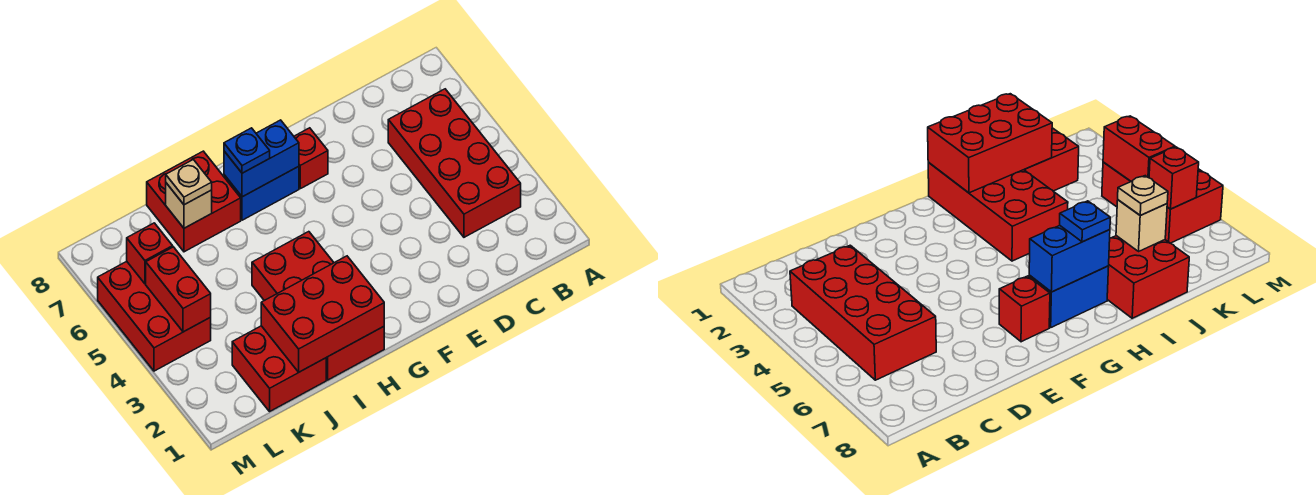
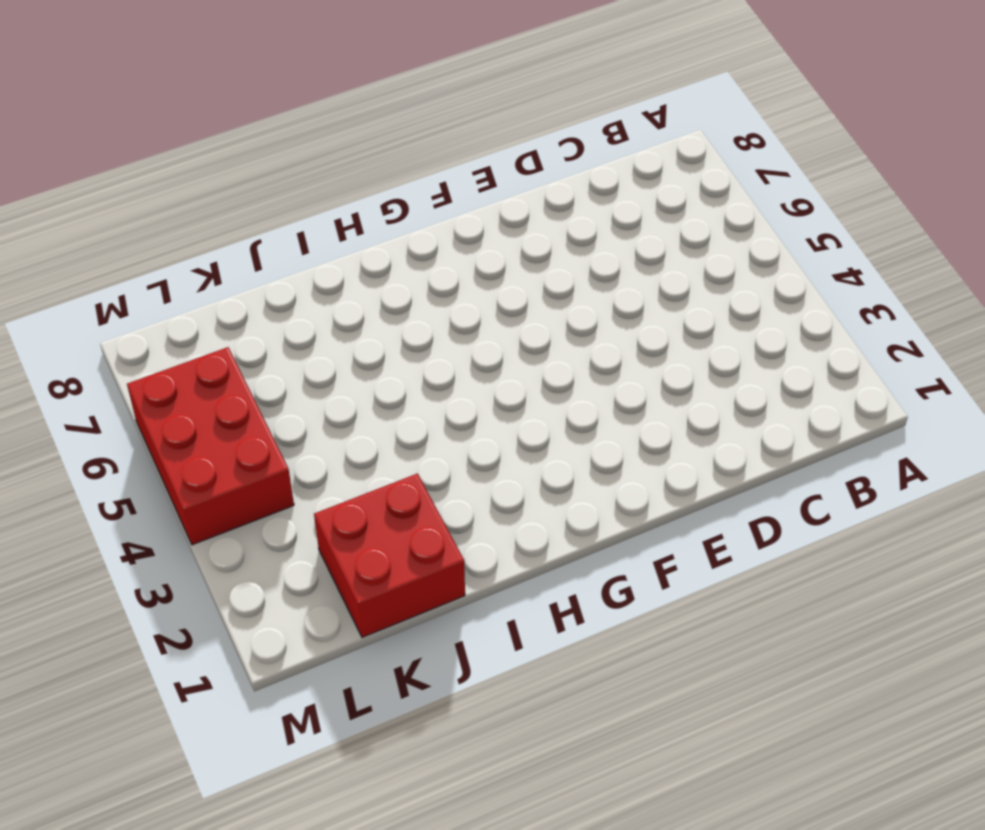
none -> red brick B3:C6 level 1
none -> red brick F7 level 1
none -> blue brick G7:H7 level 1

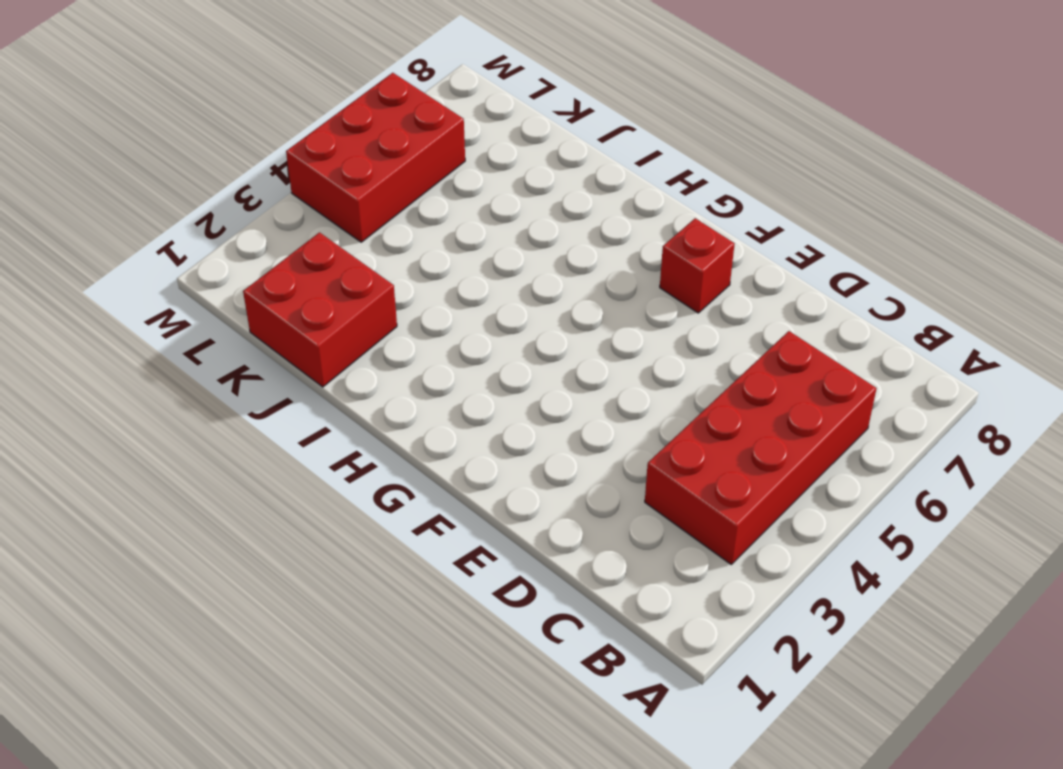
none -> blue brick G7:H7 level 1
none -> red brick H1:I4 level 1
none -> red brick I7:J8 level 1

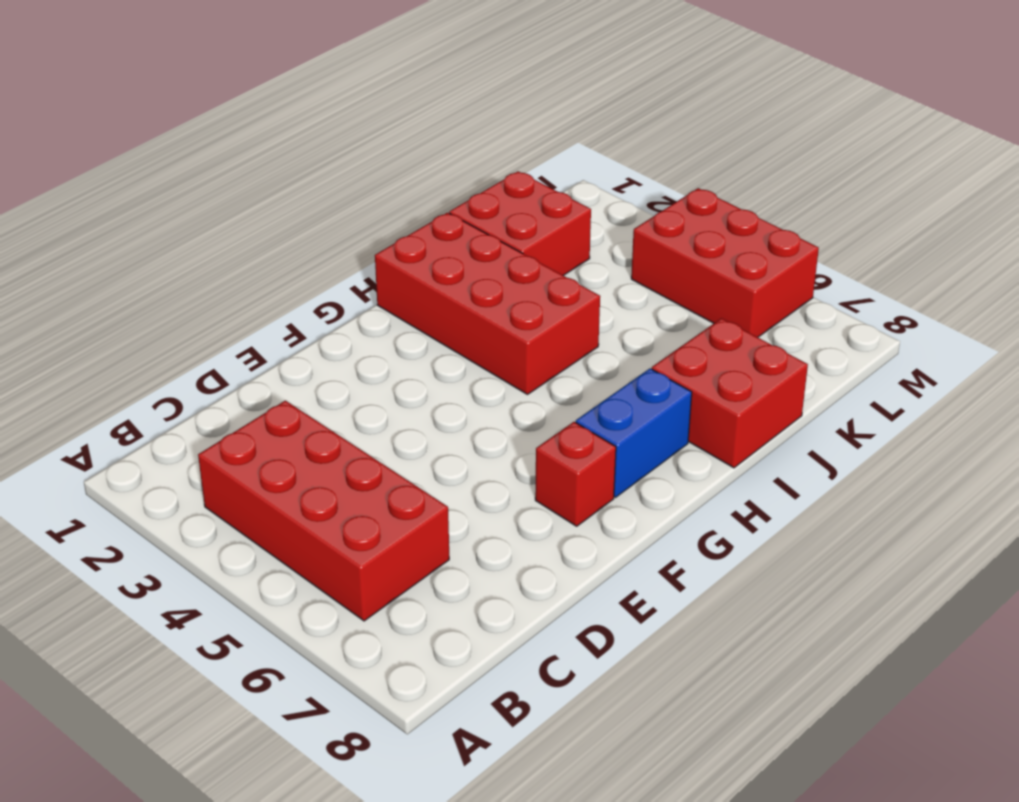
none -> blue brick G7:H7 level 2
none -> red brick H1:J2 level 2
none -> tan brick J7 level 2

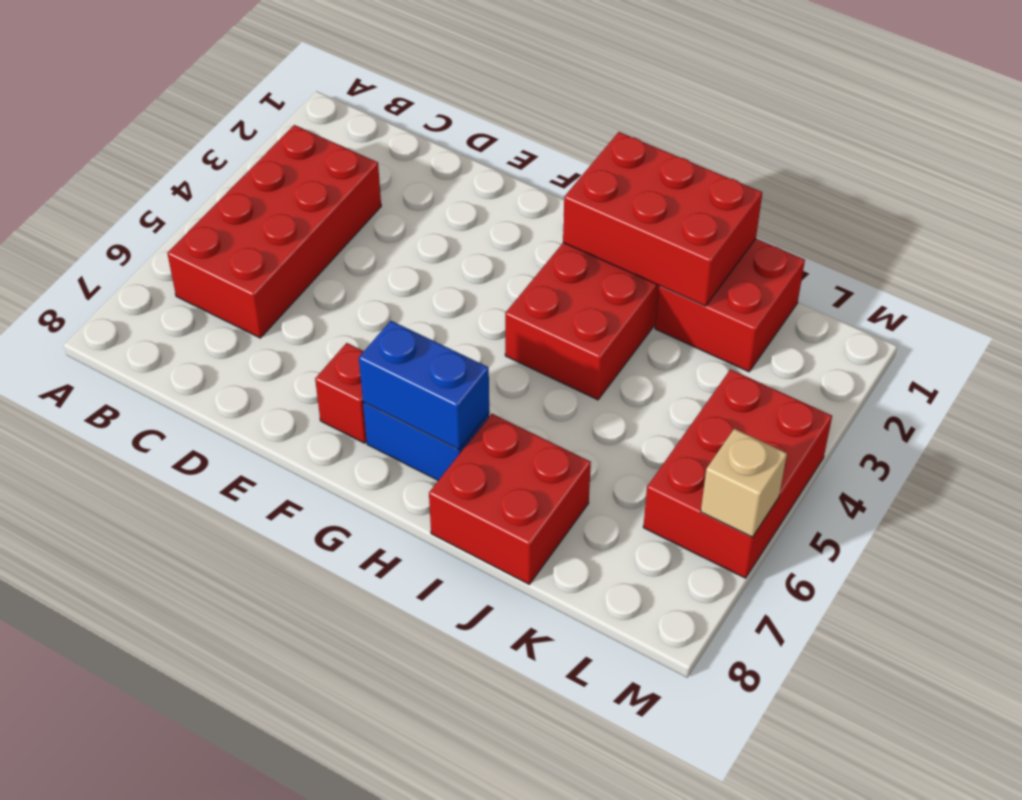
tan brick M6 level 2 -> tan brick J7 level 2
none -> red brick L4:L5 level 2
none -> red brick L6 level 2
none -> blue plate H7 level 3

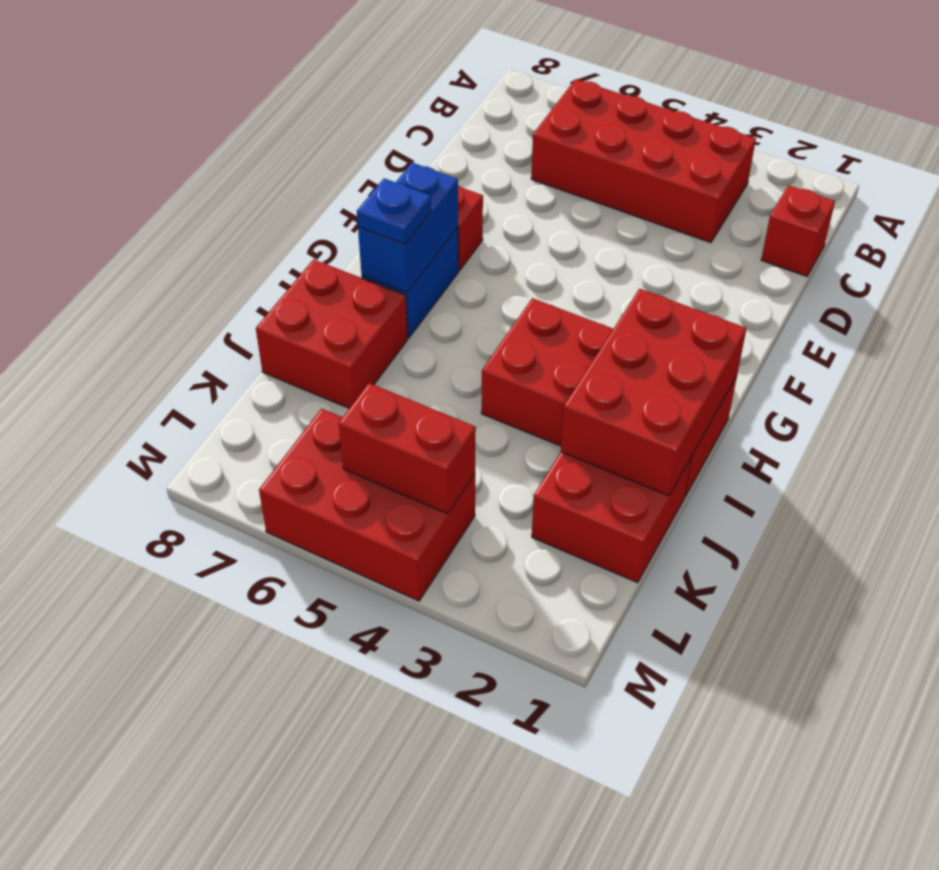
red brick C1 level 1 -> red brick L6 level 2
none -> tan brick J7 level 2
none -> tan plate J7 level 3

